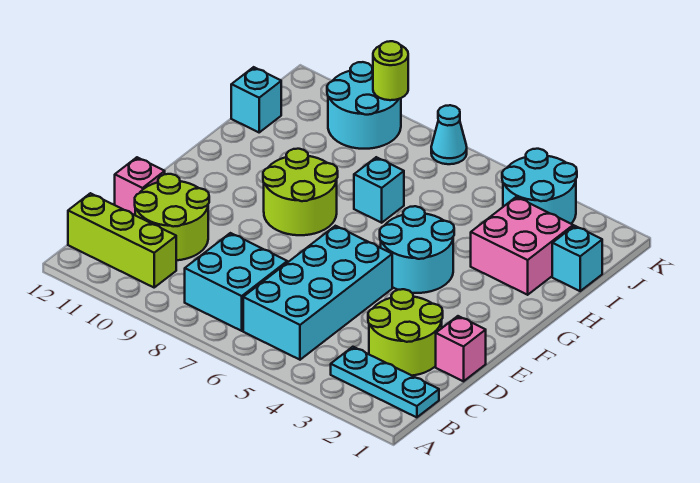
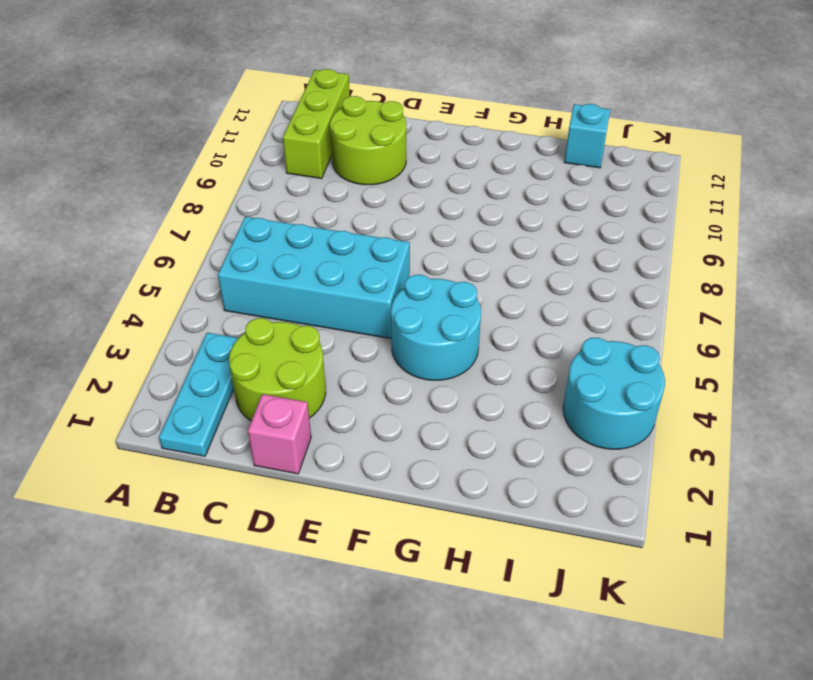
none -> cyan brick B7:C8 level 1
none -> pink brick D12 level 1
none -> lime round brick F8:G9 level 1

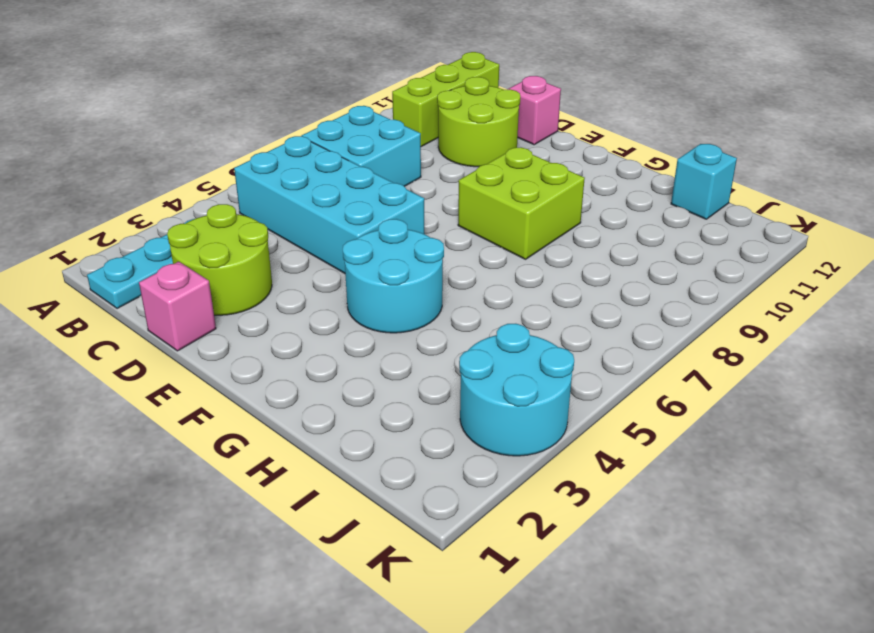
lime brick F8:G9 level 1 -> lime round brick F8:G9 level 1
none -> pink brick H2:I3 level 1
none -> cyan brick H7 level 1
none -> cyan brick I1 level 1

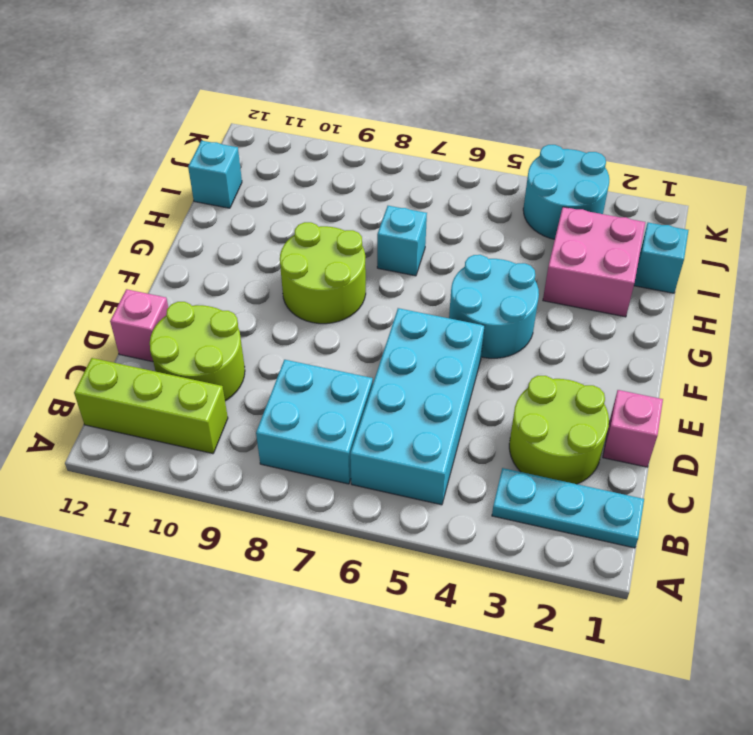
none -> cyan round brick J9:K10 level 1
none -> cyan cone K7 level 1
none -> lime round brick K9 level 2

